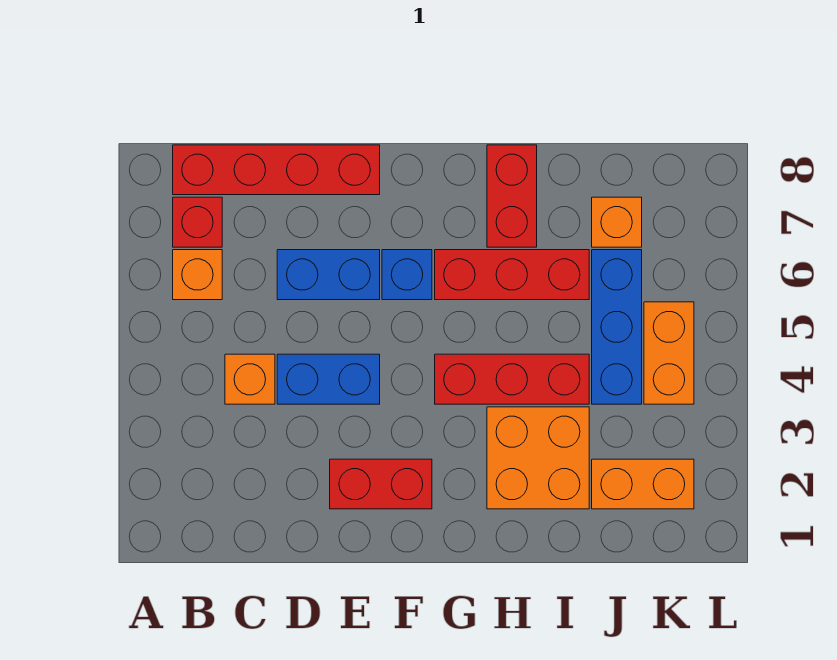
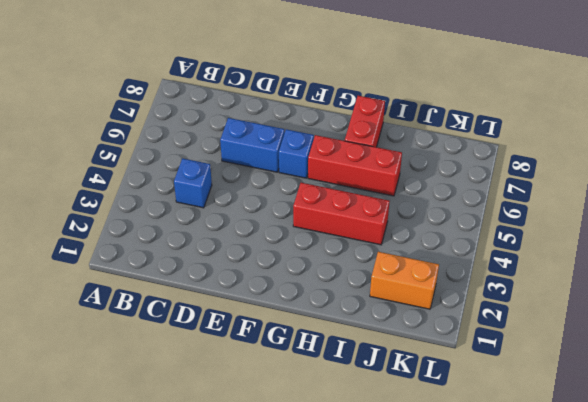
blue brick C4 level 1 -> orange brick C4 level 1
none -> orange brick B6 level 1
none -> red brick B7 level 1
none -> red brick B8:E8 level 1

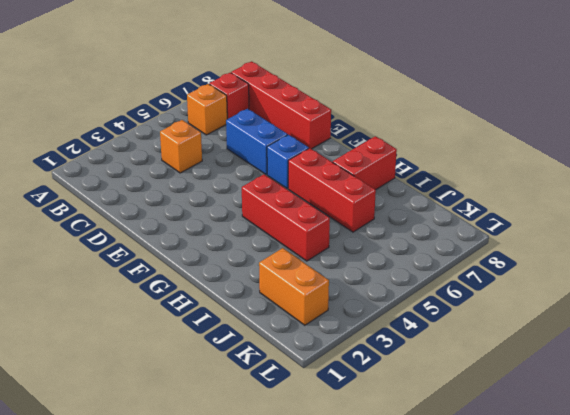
none -> blue brick D4:E4 level 1
none -> red brick E2:F2 level 1
none -> orange brick H2:I3 level 1

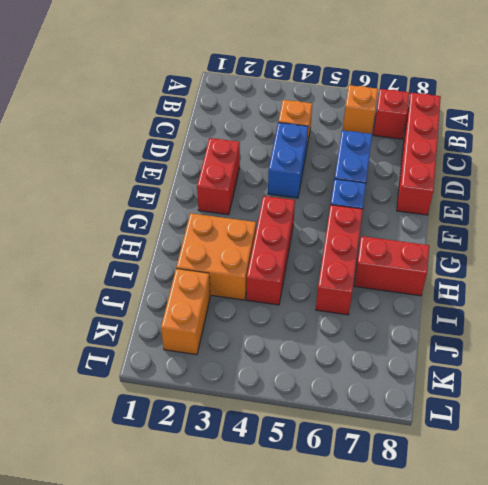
none -> blue brick J4:J6 level 1
none -> orange brick J7 level 1
none -> orange brick K4:K5 level 1

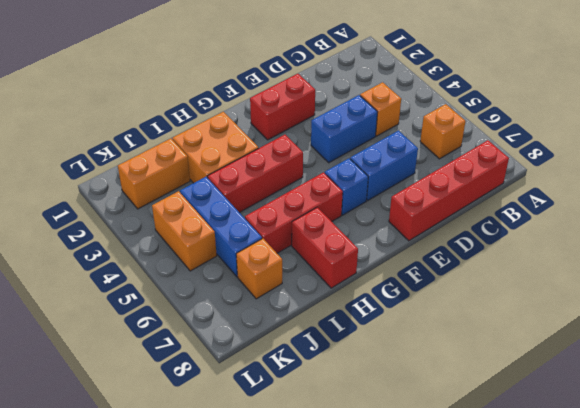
none -> red brick B7 level 1

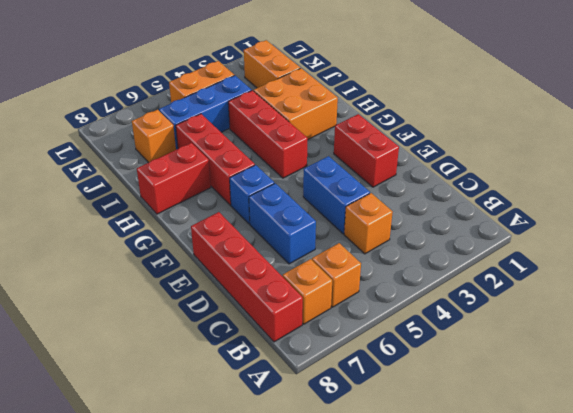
orange brick B7 level 1 -> red brick B7 level 1

